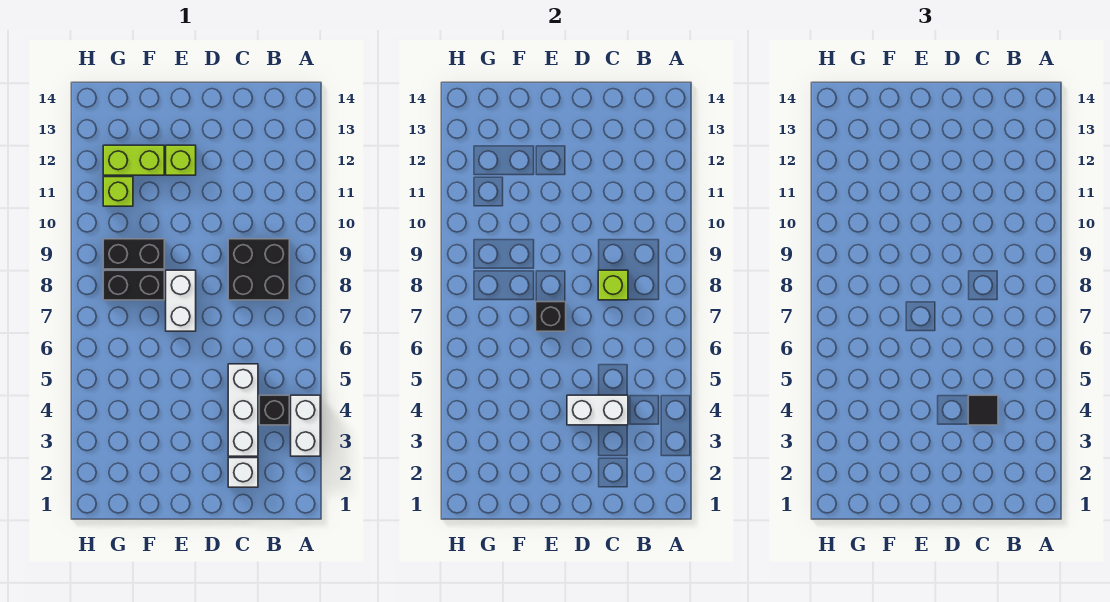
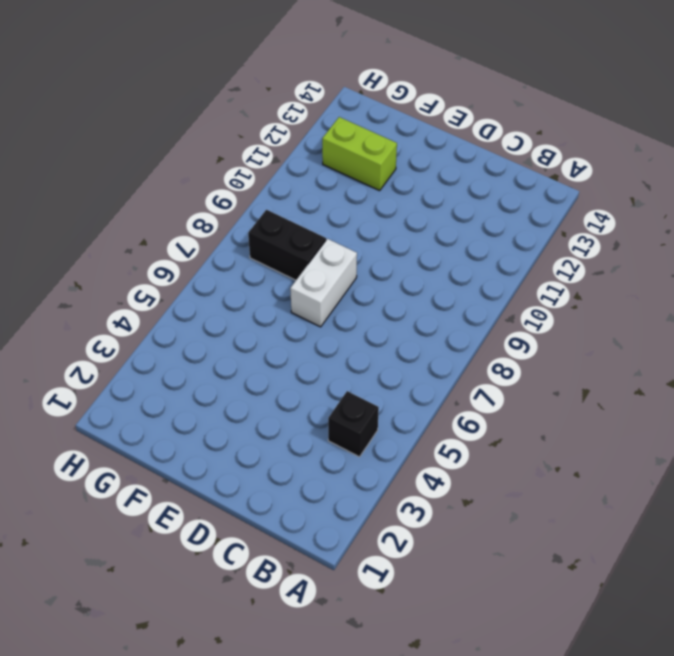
none -> white brick A3:A4 level 1
none -> black brick B8:C9 level 1
none -> white brick C2 level 1

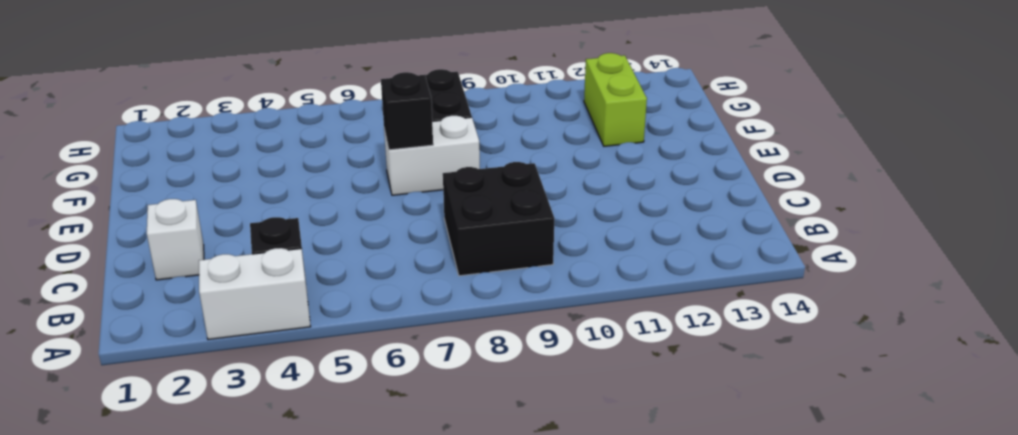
none -> white brick C3:C5 level 1
none -> lime brick E12 level 1
none -> black brick F9:G9 level 1

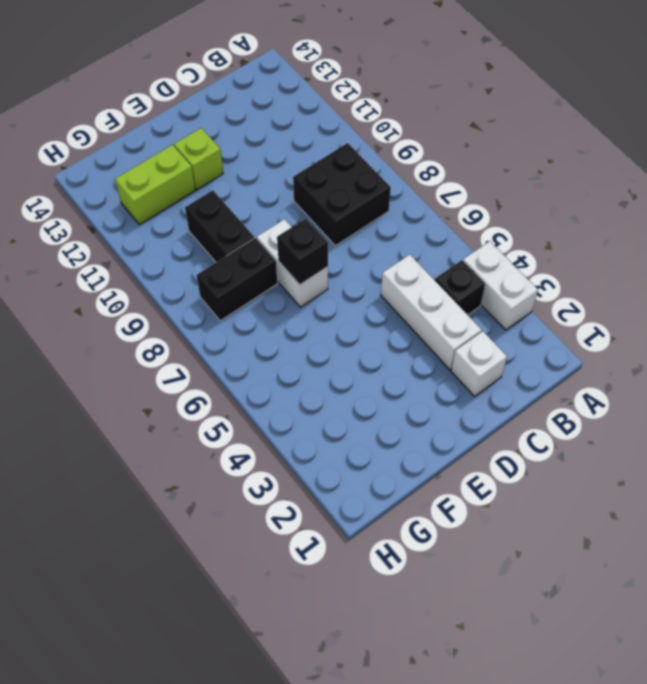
black brick F9:F10 level 1 -> black brick F9:G9 level 1
none -> lime brick G11 level 1
none -> white brick C4:D4 level 2
none -> lime brick C8 level 2

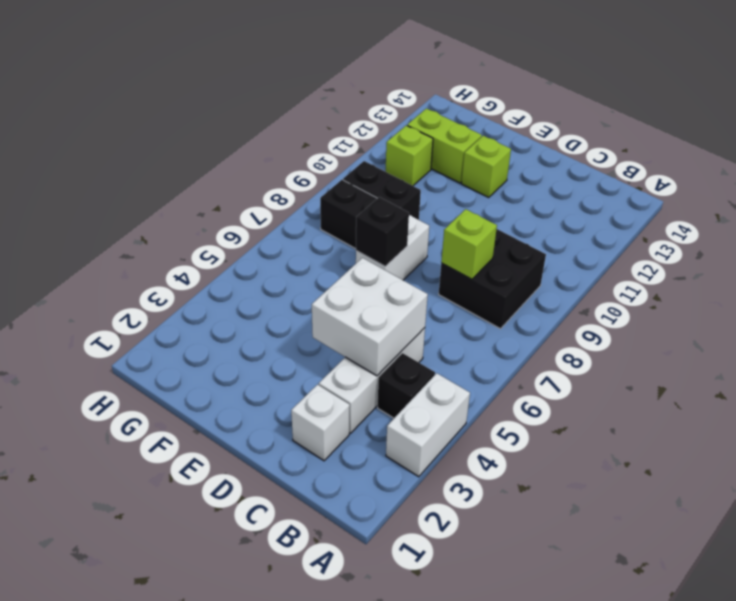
white brick C4:D5 level 2 -> white brick C4:D4 level 2
none -> black tile C4 level 3

